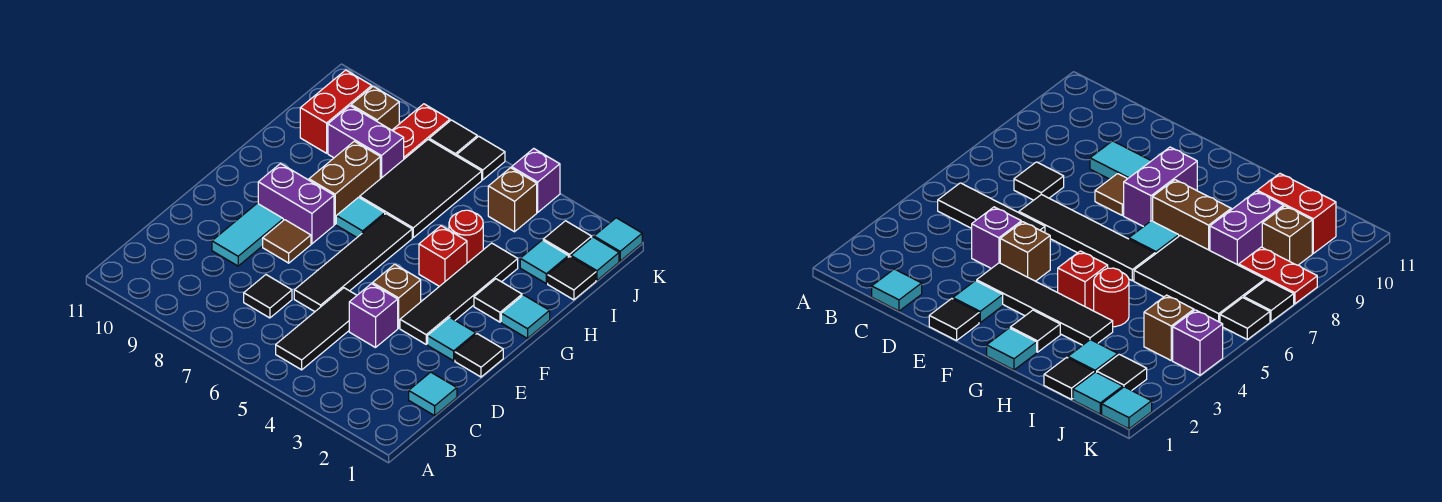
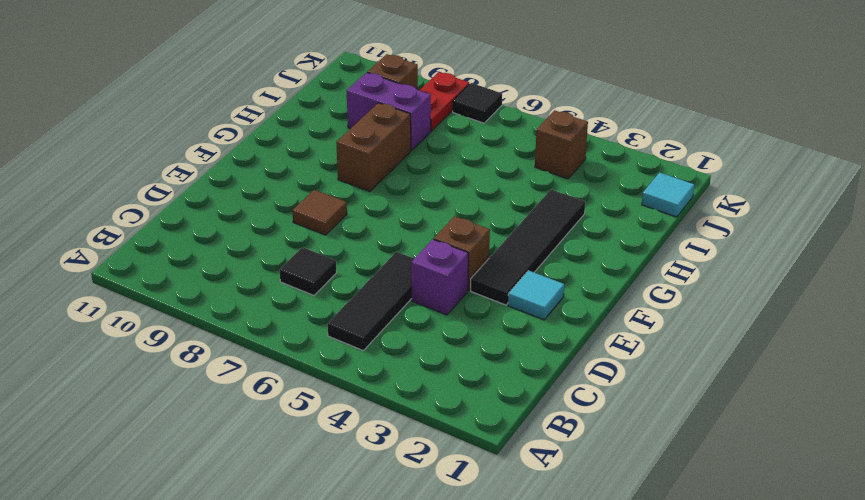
none -> cyan tile C1 level 1
none -> black tile D6:G6 level 1
none -> cyan tile D9:E9 level 1
none -> black tile E1 level 1

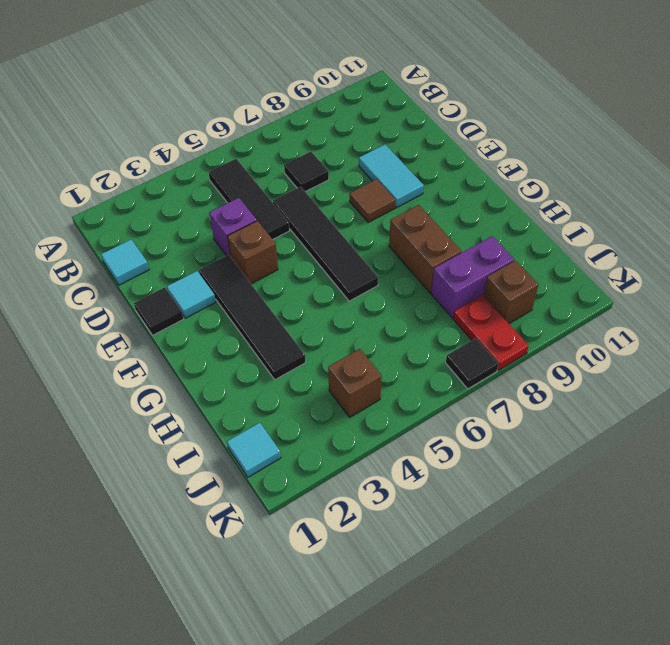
none -> purple brick F8:F9 level 1
none -> cyan tile G1 level 1
none -> black tile G2 level 1
none -> red brick G4 level 1

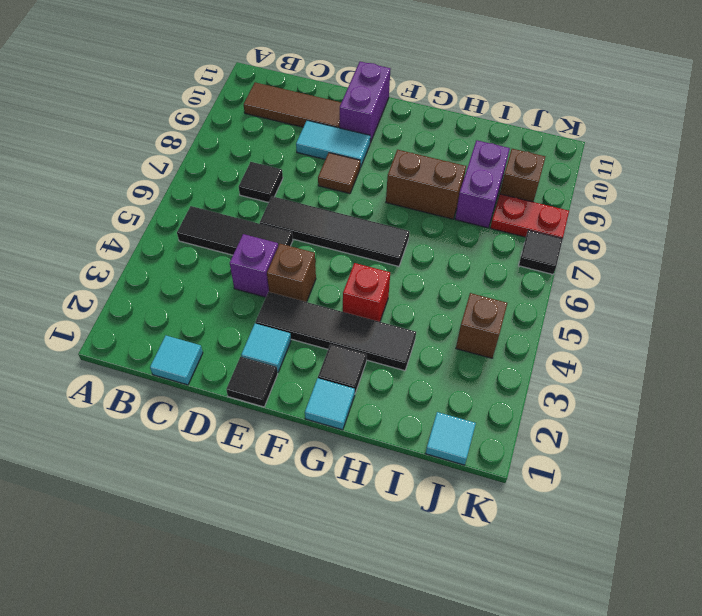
brown tile B10:D10 level 1 -> none
purple brick E10:E11 level 1 -> purple brick F8:F9 level 1
none -> cyan tile G7 level 1
none -> red round brick H4 level 1
none -> black tile H6:J7 level 1
none -> black tile I1 level 1

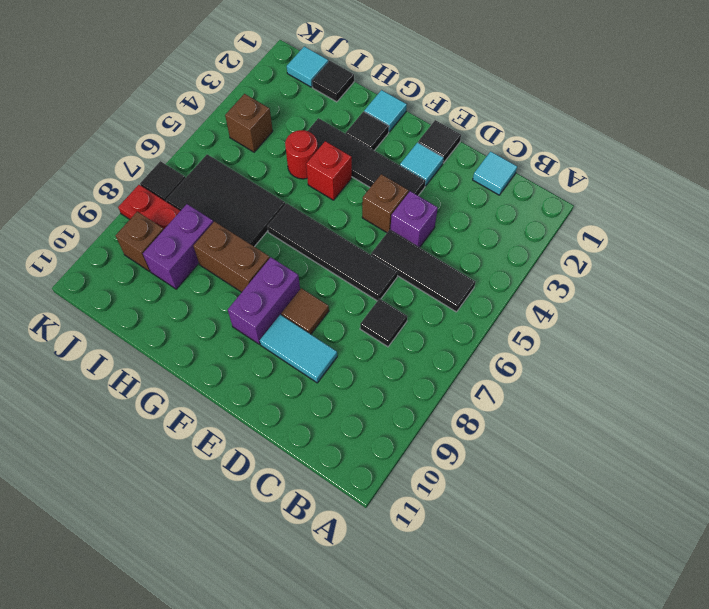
none -> cyan tile G7 level 1
none -> cyan tile I2 level 1
none -> red brick I10:J10 level 1
none -> black tile J2 level 1

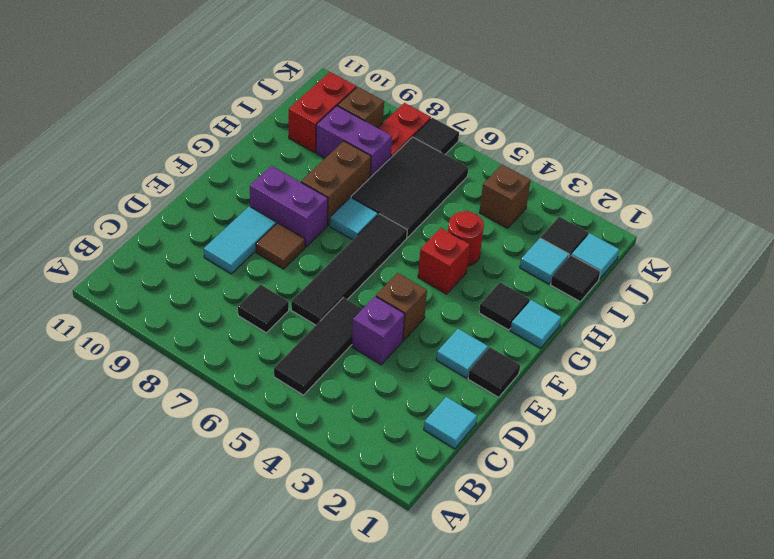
none -> black tile E3:H3 level 1
none -> cyan tile K1 level 1
none -> purple brick K4 level 1
none -> black tile K6 level 1

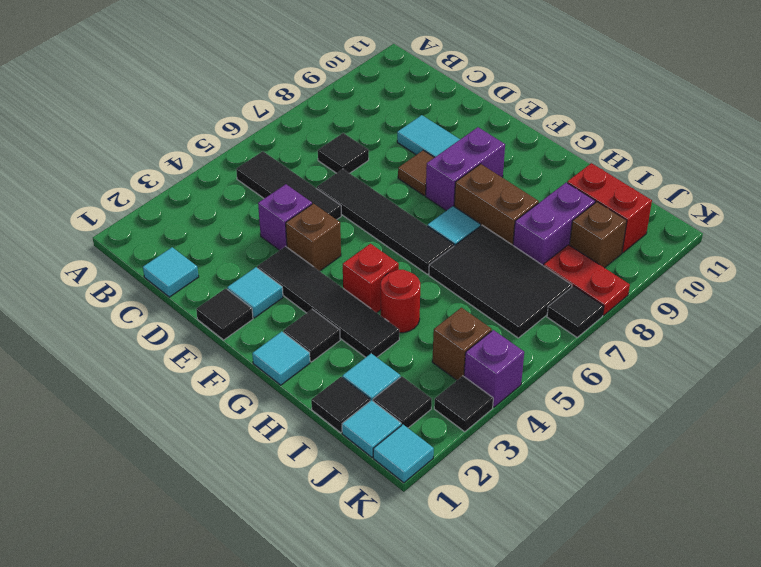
black tile K3 level 1 -> black tile K6 level 1

